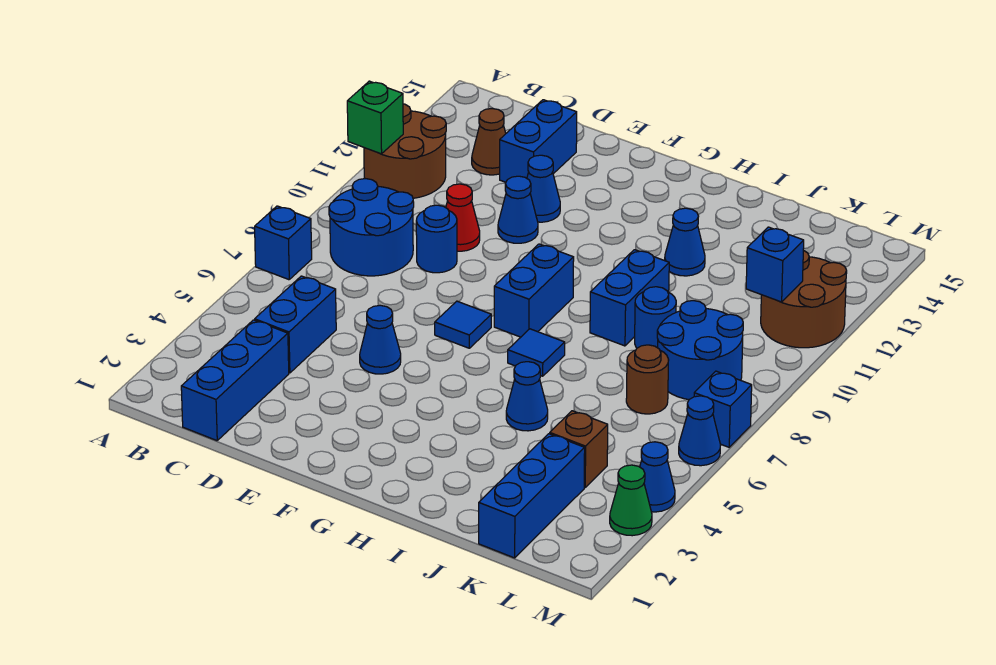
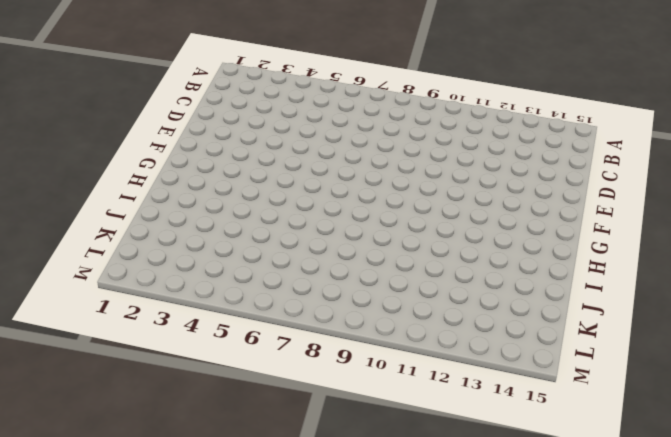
none -> blue brick A7 level 1
none -> brown round brick A11:B12 level 1
none -> blue round brick B8:C9 level 1
none -> blue brick C1:C3 level 1

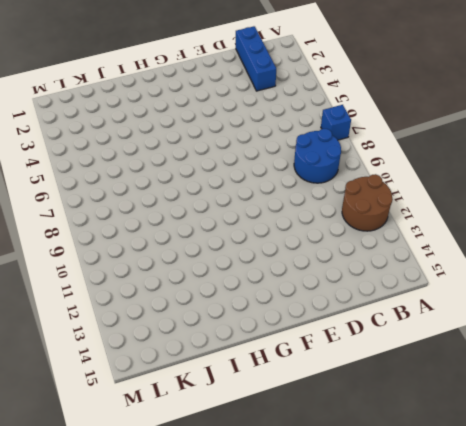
none -> blue brick C4:C5 level 1
none -> brown cone C13 level 1
none -> blue round brick D9 level 1
none -> red cone D10 level 1

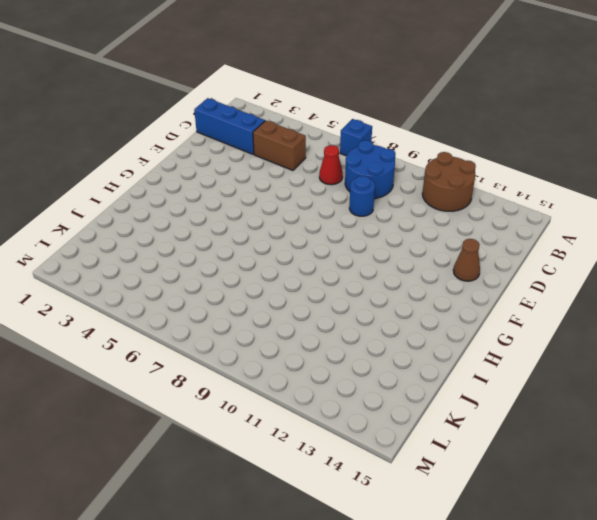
brown brick C4:C5 level 1 -> blue brick C4:C5 level 1
red cone C7 level 1 -> red cone D10 level 1
brown cone E14 level 1 -> brown cone C13 level 1
none -> blue brick D13:D14 level 1
none -> blue cone E5 level 1
none -> blue cone E11 level 1
none -> blue cone E12 level 1

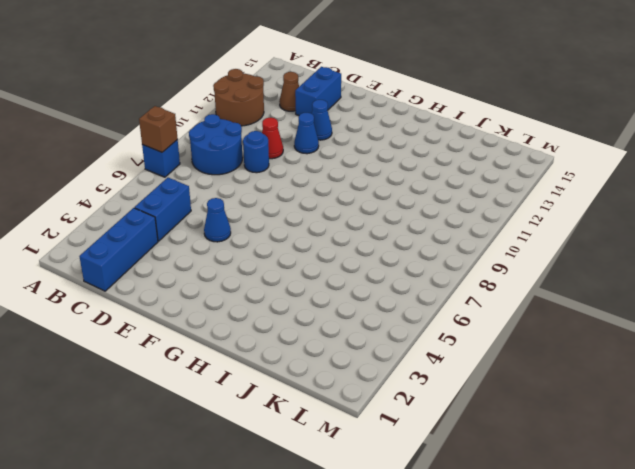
brown brick A7 level 2 -> brown brick K4 level 1
none -> blue tile F7 level 1
none -> blue brick G8:G9 level 1
none -> blue tile H7 level 1
none -> blue cone I5 level 1

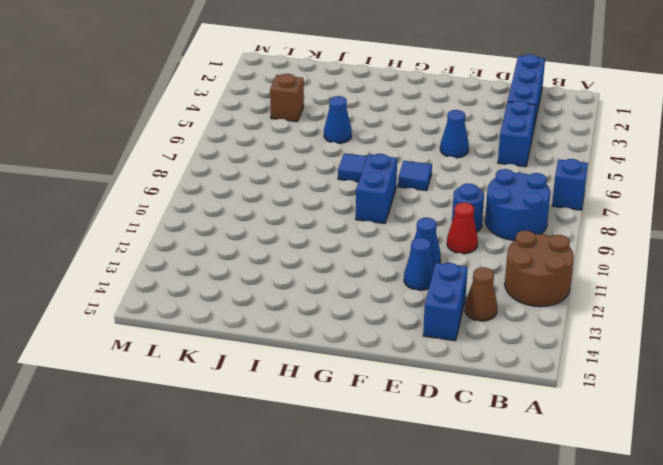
none -> blue brick I9:I10 level 1
none -> blue cone I12 level 1
none -> blue round brick J9 level 1
none -> blue brick K1:K3 level 1

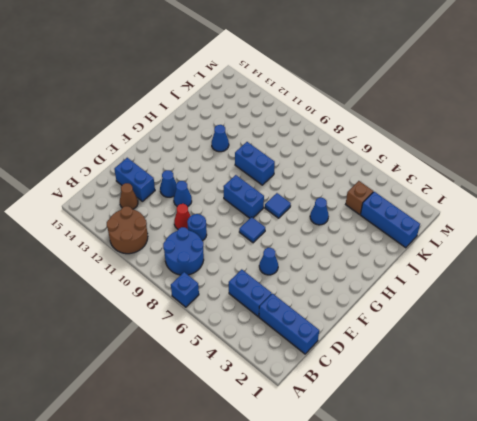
none -> blue round brick J9 level 1
none -> brown round brick K7 level 1
none -> blue round brick K8:L9 level 1
none -> brown round brick L11:M12 level 1

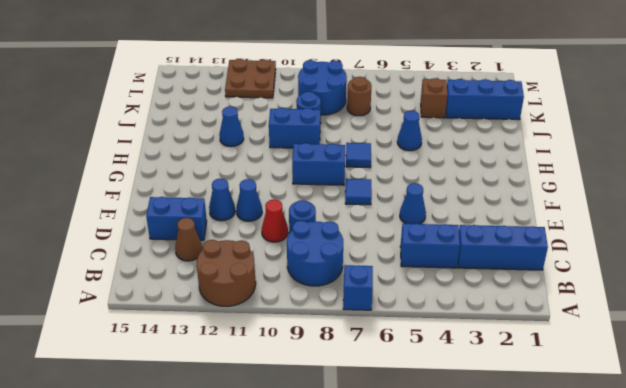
brown plate L11:M12 level 1 -> brown round brick L11:M12 level 1
none -> green cone M3 level 1
none -> blue cone M4 level 1
none -> blue cone M6 level 1
none -> blue brick M7 level 1

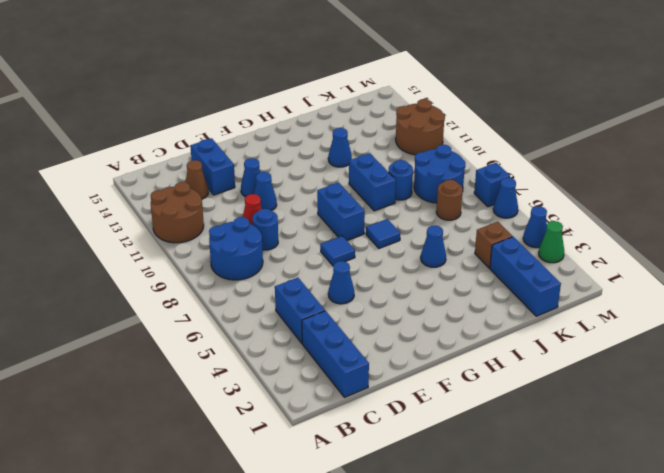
none -> blue brick A7 level 1
none -> green brick A11 level 2
none -> blue brick L11 level 2

